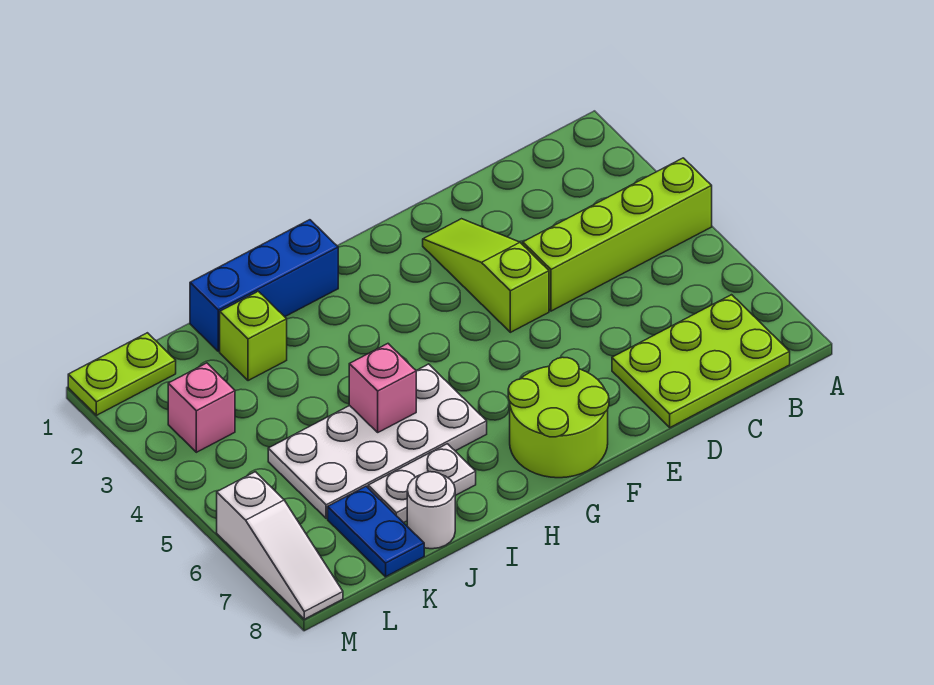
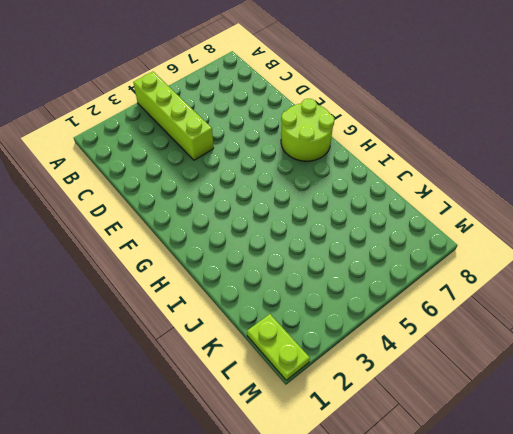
none -> lime plate B7:D8 level 1
none -> lime slope E2:E4 level 1 top 4
none -> blue brick H1:J1 level 1

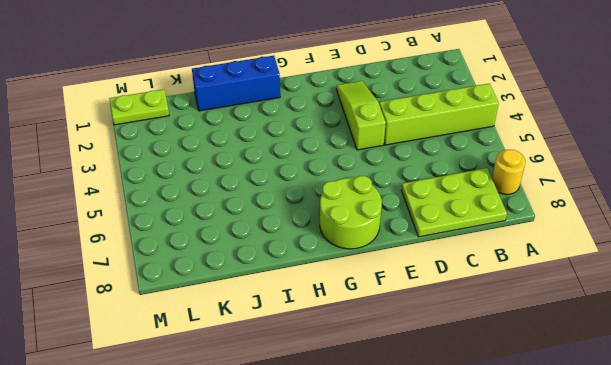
yellow round brick A7 level 1 -> none
none -> white plate H5:K6 level 1
none -> white plate I7:J7 level 1
none -> lime brick J2 level 1

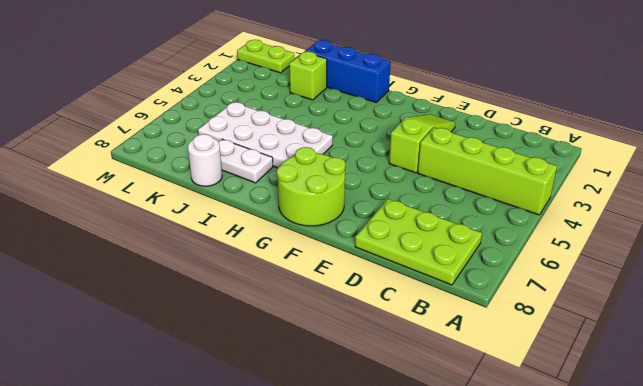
none -> blue plate K7:K8 level 1
none -> pink brick L3 level 1
none -> white slope M6:M8 level 1 top 6

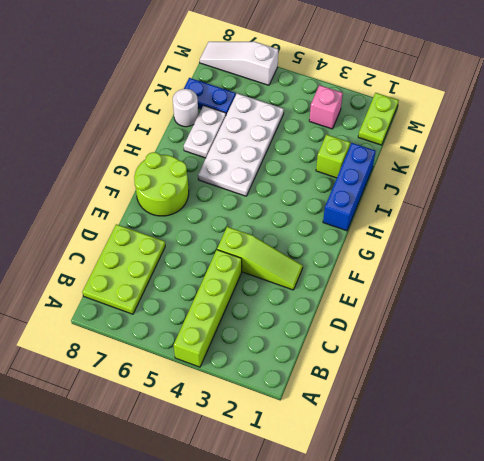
none -> pink brick I5 level 2

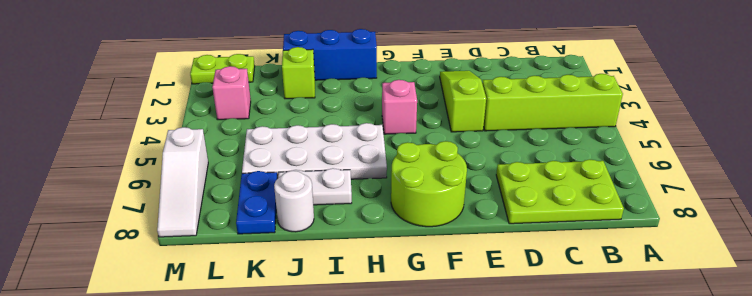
pink brick G4 level 1 -> pink brick I5 level 2

